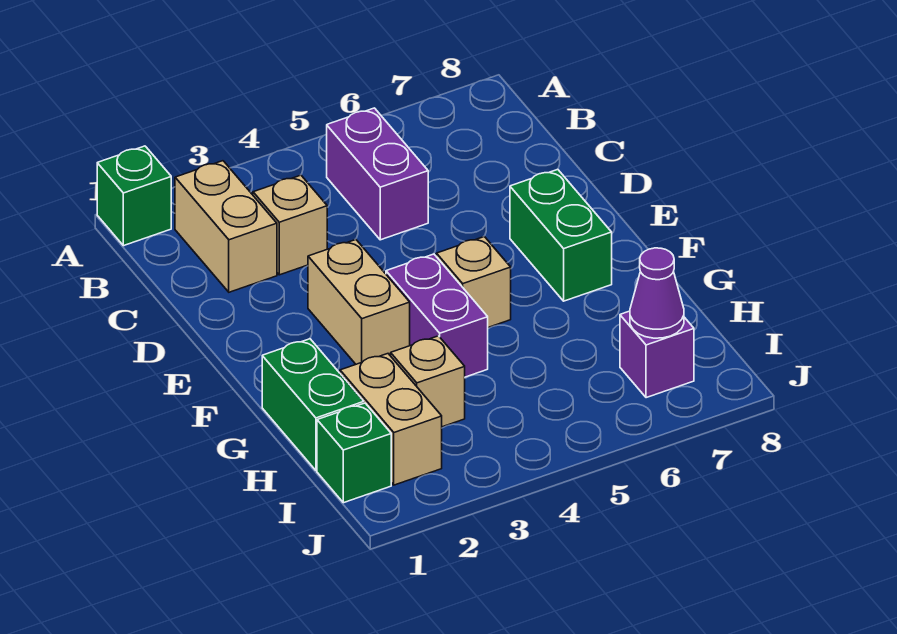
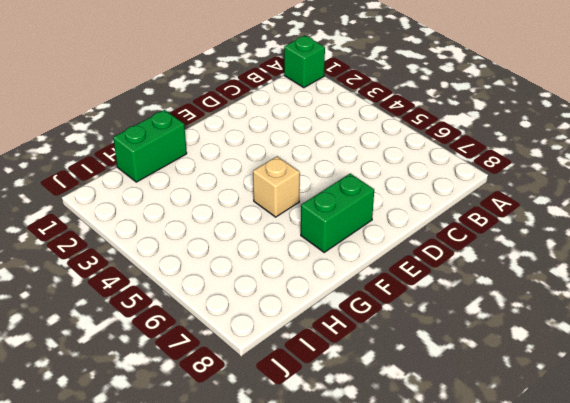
none -> tan brick B2:C2 level 1
none -> purple brick B5:C5 level 1
none -> tan brick C3 level 1

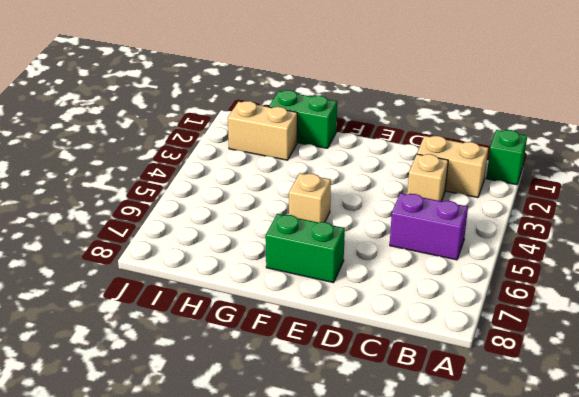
none -> tan brick E3:F3 level 1
none -> purple brick F4:G4 level 1
none -> tan brick H3 level 1

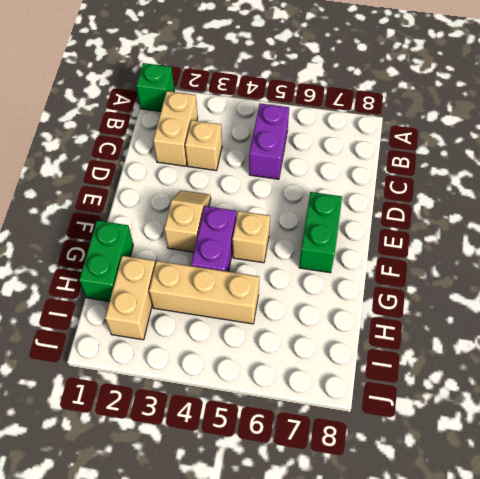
tan slope E3:F3 level 1 top F -> tan brick E3:F3 level 1
tan brick H3:H5 level 1 -> tan brick H3 level 1
none -> green brick I1 level 1
none -> purple brick I7 level 1
none -> purple cone I7 level 2

